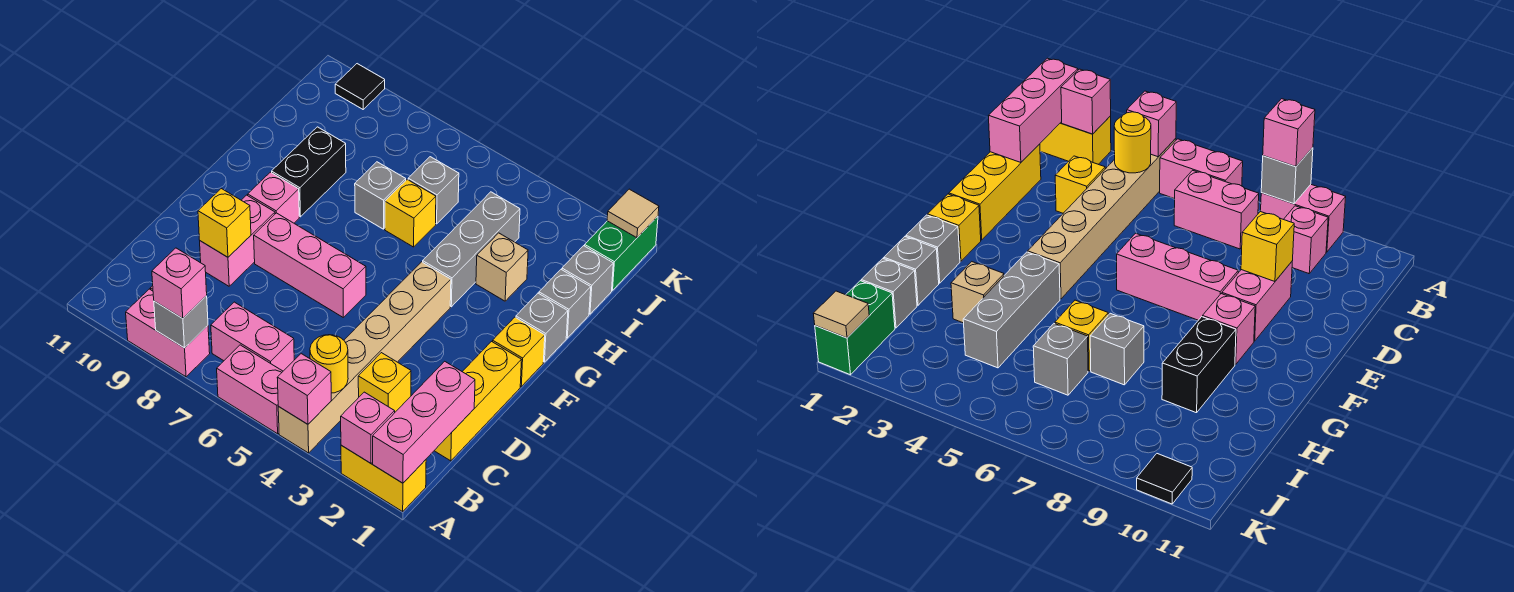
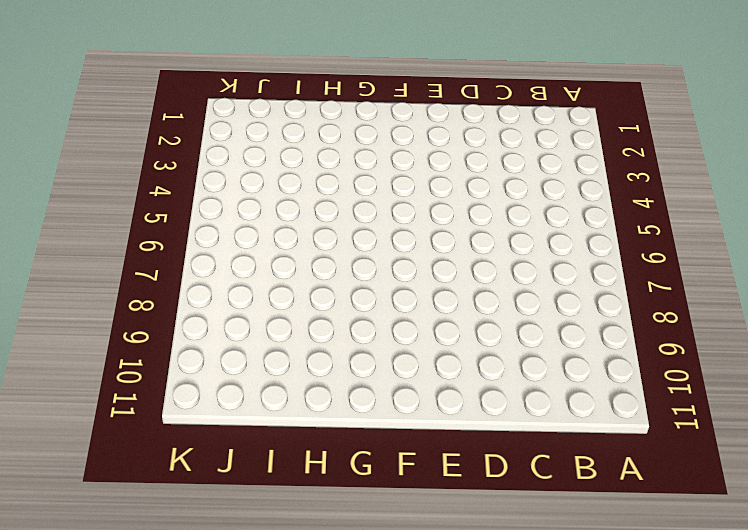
none -> yellow brick A1:A2 level 1
none -> tan brick A4:F4 level 1
none -> pink brick A5:A6 level 1
none -> pink brick A8:A9 level 1

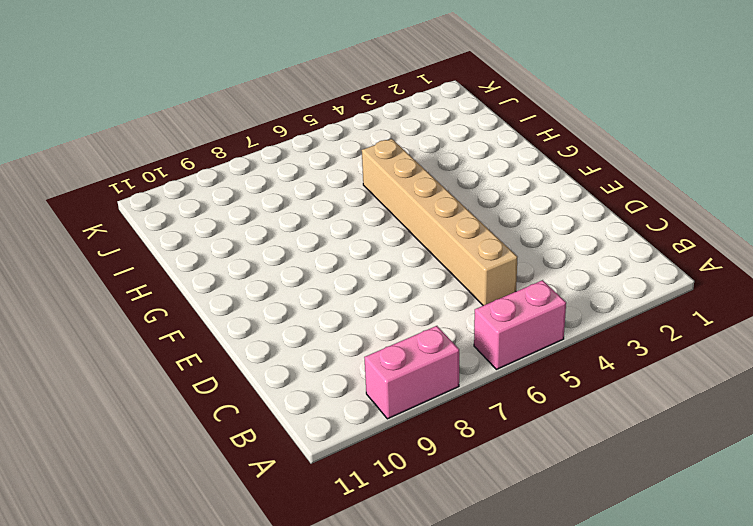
tan brick C5:H5 level 1 -> tan brick A4:F4 level 1
none -> yellow brick A1:A2 level 1
none -> pink brick B6:B7 level 1
none -> pink brick B9 level 1
none -> yellow brick C1:E1 level 1

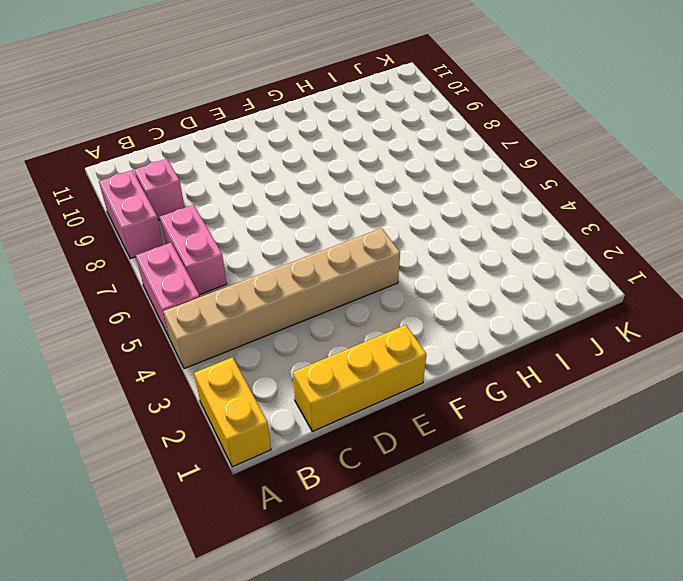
none -> yellow brick C3 level 1
none -> pink brick D9:E9 level 1
none -> pink brick E6:E8 level 1
none -> yellow brick F1 level 1

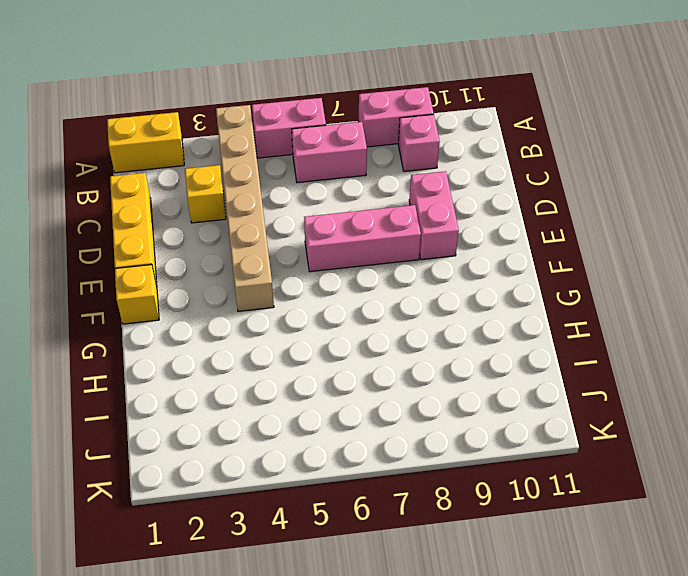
none -> pink brick F9 level 1
none -> grey brick G1 level 1
none -> grey brick G4:I4 level 1
none -> black brick G9:H9 level 1

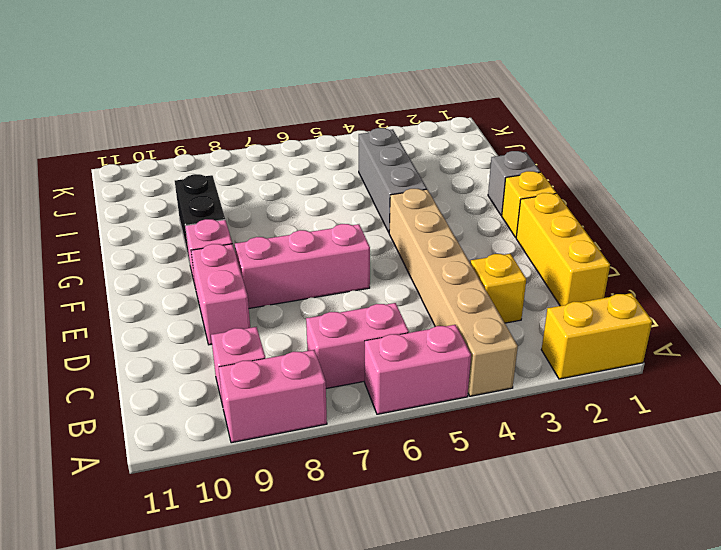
none -> grey brick H1 level 1
none -> tan brick H3 level 1
none -> yellow brick H6 level 1
none -> grey brick H7 level 1

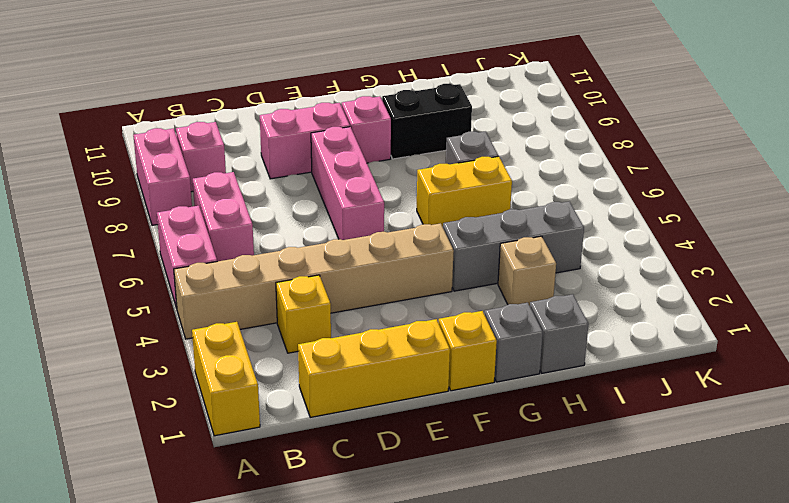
yellow brick G6:H6 level 1 -> yellow brick H6 level 1
none -> grey brick I1 level 1
none -> grey brick I6 level 1
none -> green brick J1:K1 level 1
none -> black tile K10 level 1

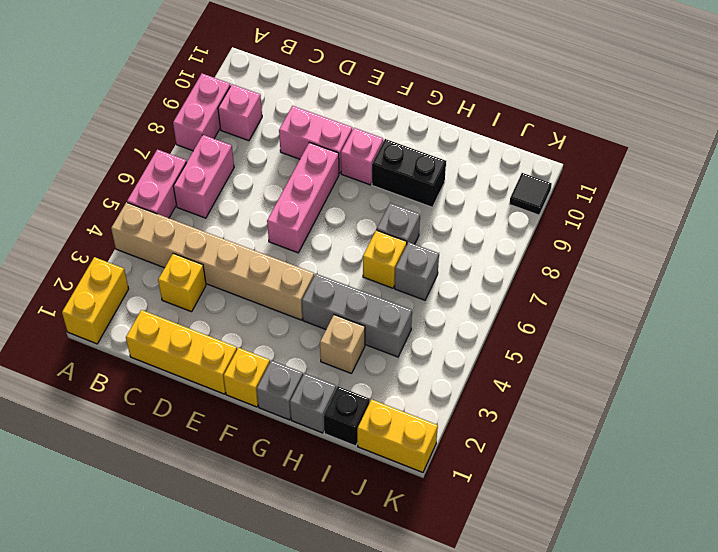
black brick I1 level 1 -> grey brick I1 level 1
yellow brick J1:K1 level 1 -> green brick J1:K1 level 1
none -> pink brick A1:C1 level 2
none -> pink brick A2 level 2
none -> pink brick A4 level 2
none -> grey brick A8 level 2

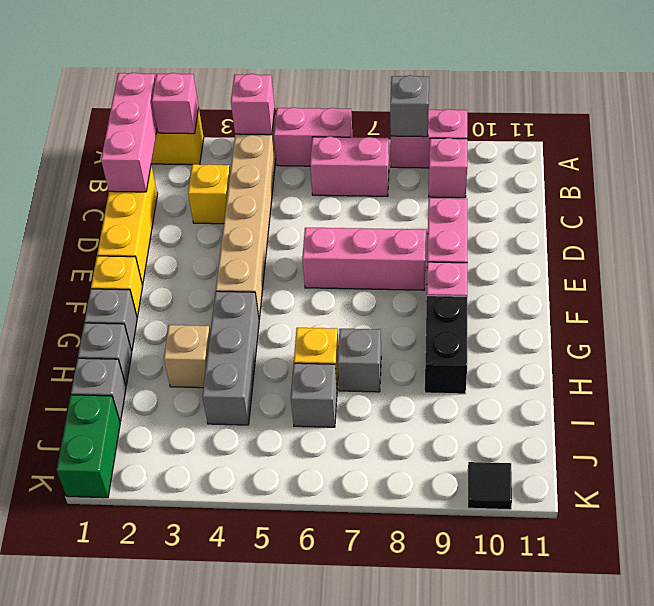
none -> yellow round brick B4 level 2
none -> yellow brick D9 level 2
none -> tan tile K1 level 2
none -> pink brick A8 level 3

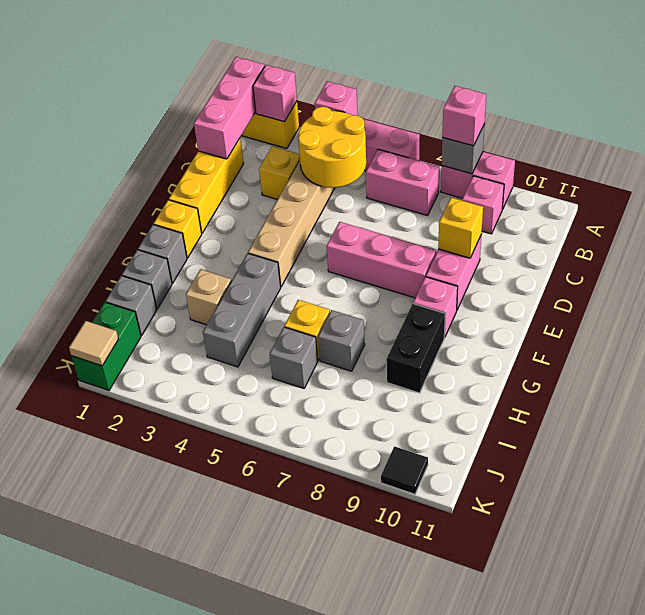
yellow round brick B4:C5 level 2 -> yellow round brick B4 level 2

